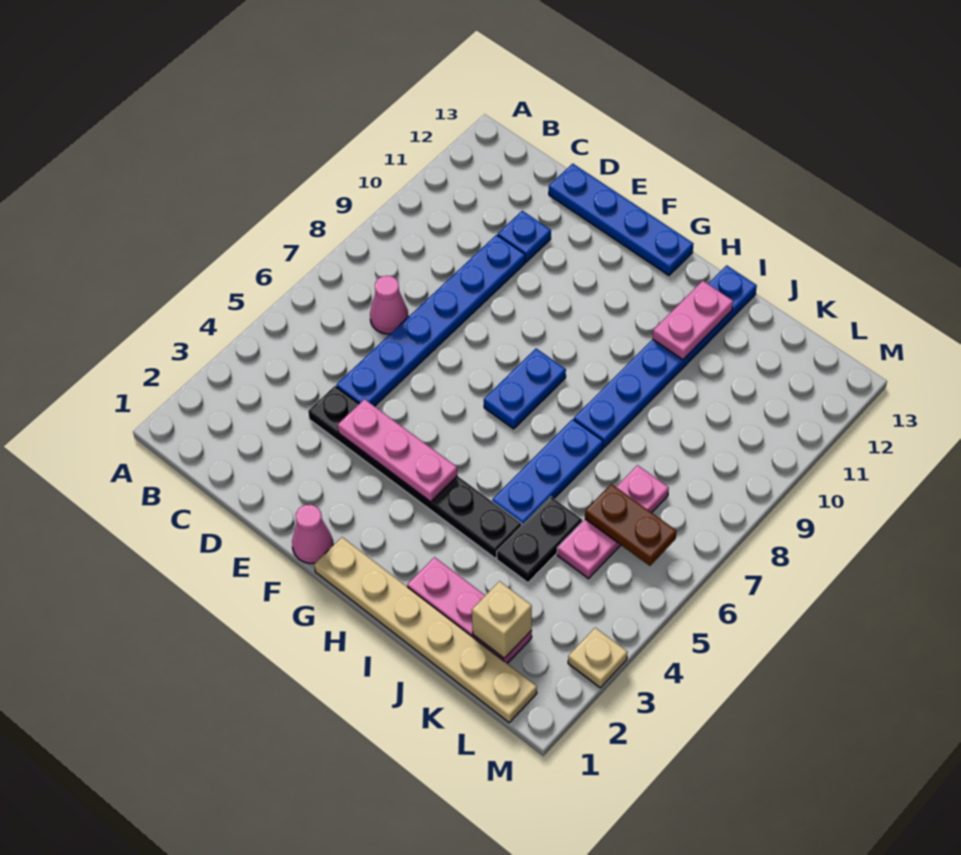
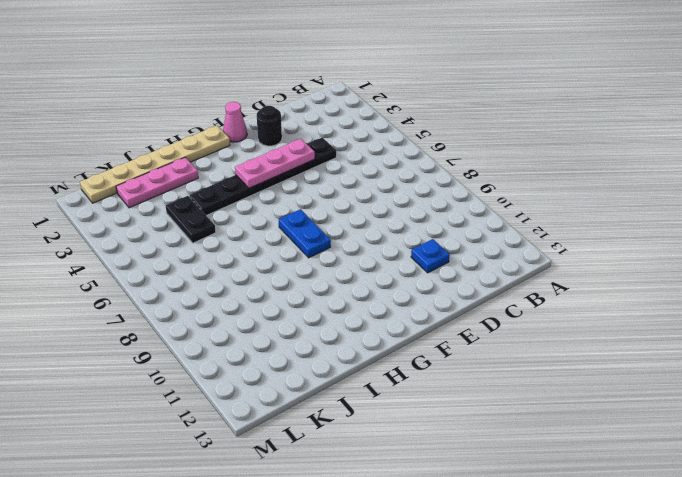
black round brick E2 level 1 -> none
none -> pink cone C7 level 1
none -> blue plate D5:D10 level 1
none -> blue plate D13:G13 level 1

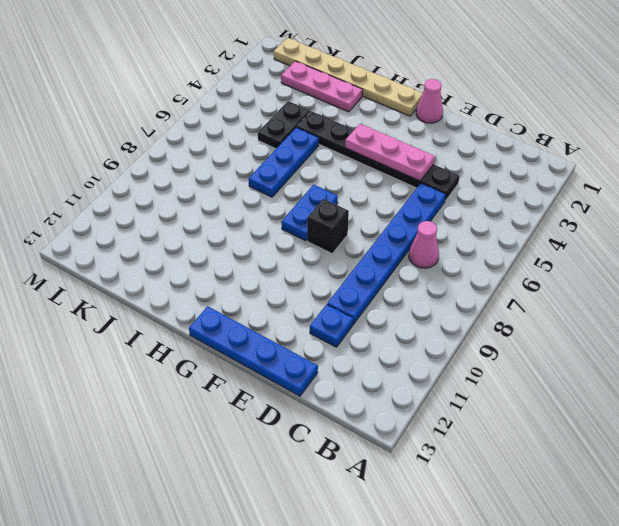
black brick F8 level 1 -> none
none -> blue plate I8:I13 level 1
none -> pink plate K5:K7 level 1
none -> tan plate M3 level 1

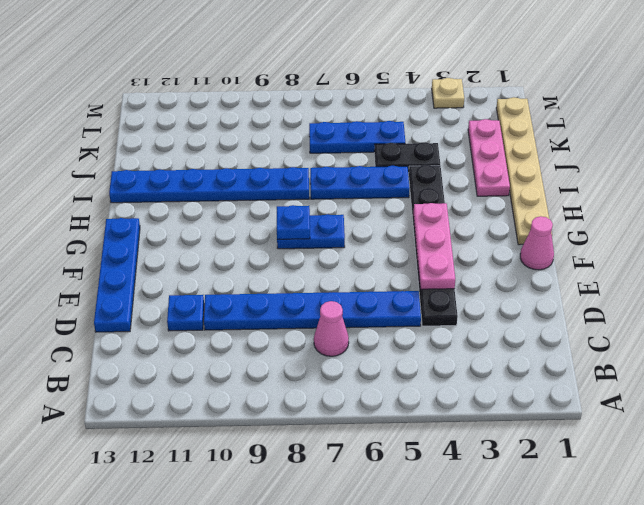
blue plate G8 level 2 -> none
blue plate K5:K7 level 1 -> pink plate K5:K7 level 1
none -> pink plate I11:I12 level 2
none -> tan brick K2 level 2
none -> brown plate K6:L6 level 2

